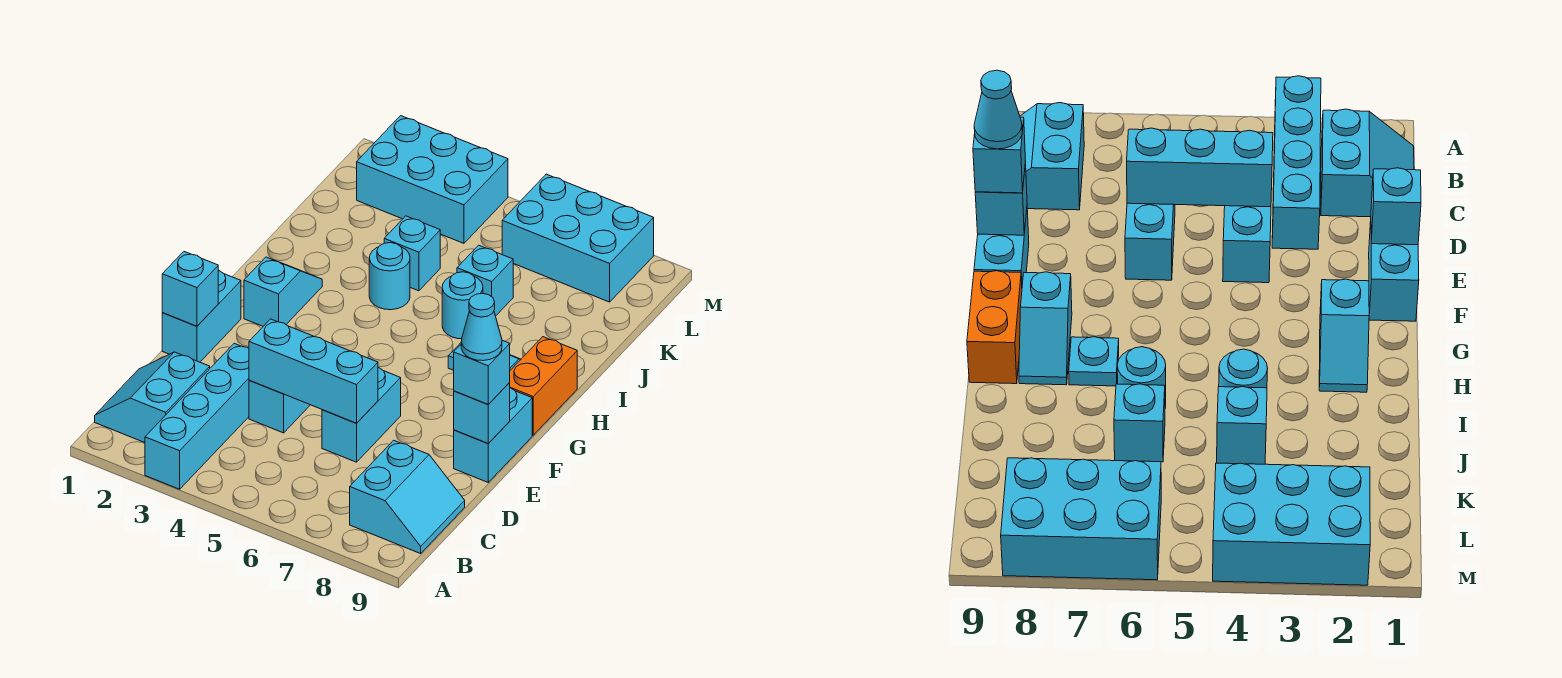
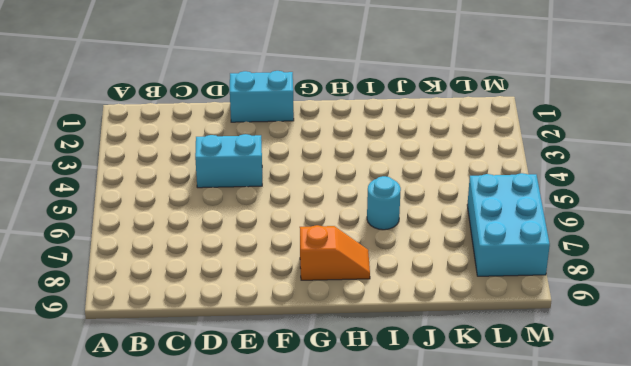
orange slope G8:H8 level 1 top G -> cyan slope G8:H8 level 1 top G
none -> cyan brick A3:D3 level 1
none -> cyan slope B1:C2 level 1 top 2
none -> cyan slope B8:C9 level 1 top 8

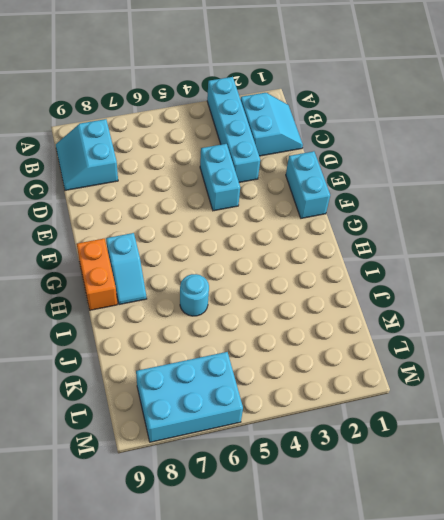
none -> cyan brick D6:E6 level 1
none -> cyan brick E9:F9 level 1
none -> cyan slope G2:H2 level 1 top G

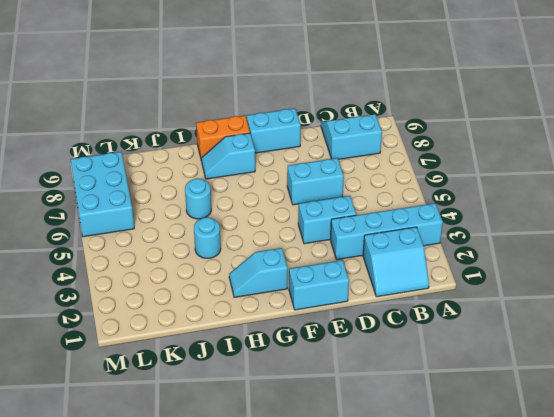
none -> cyan plate H7 level 1
none -> cyan brick J4 level 1
none -> cyan brick J6 level 1

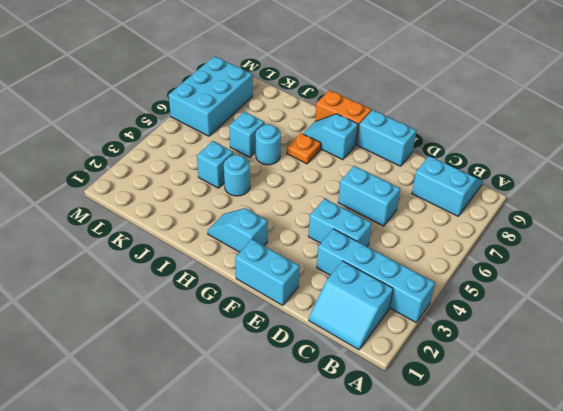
orange plate H7 level 1 -> cyan plate H7 level 1
none -> cyan brick L2:M4 level 1
none -> cyan brick D4:D6 level 2
none -> cyan brick E1 level 2

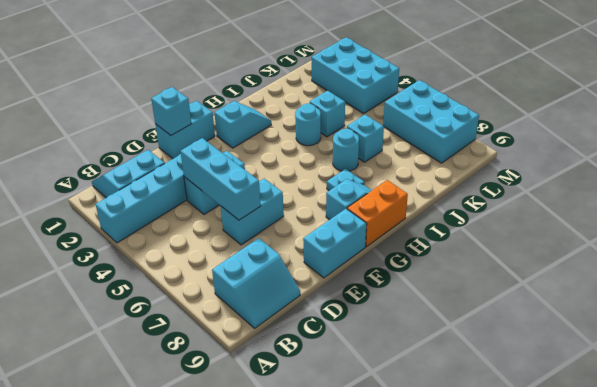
none -> cyan brick E9 level 2
none -> cyan brick E9 level 3
none -> cyan cone E9 level 4

